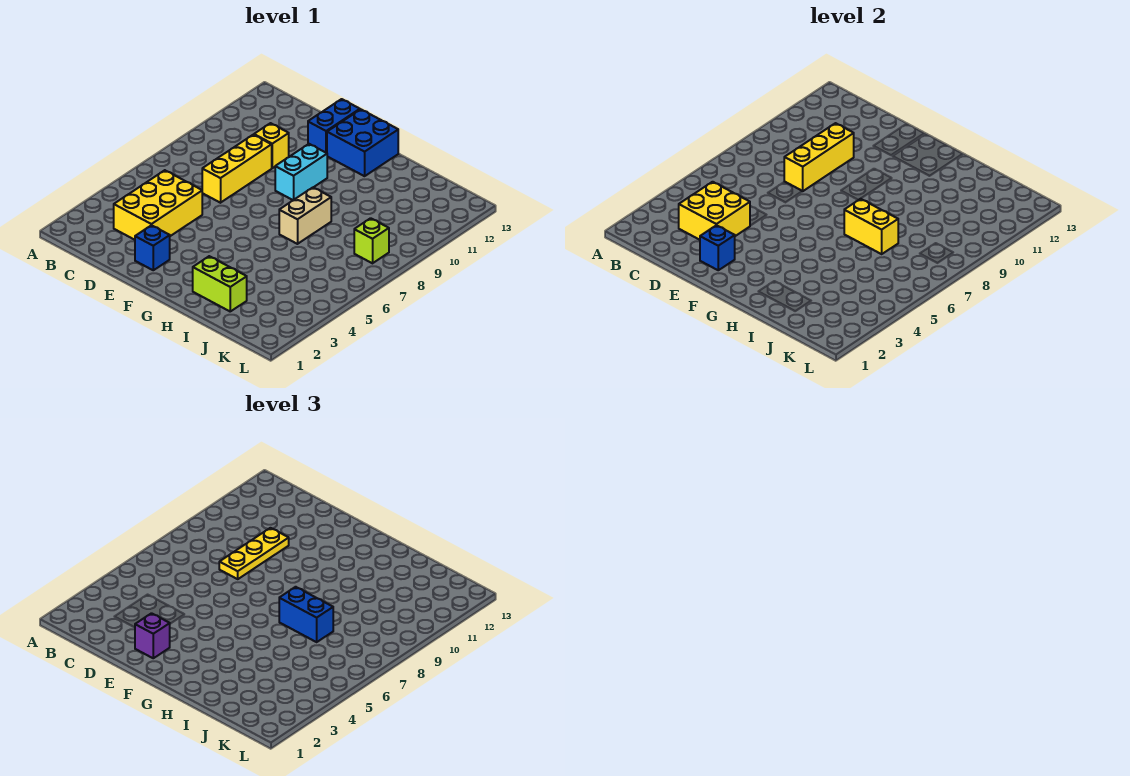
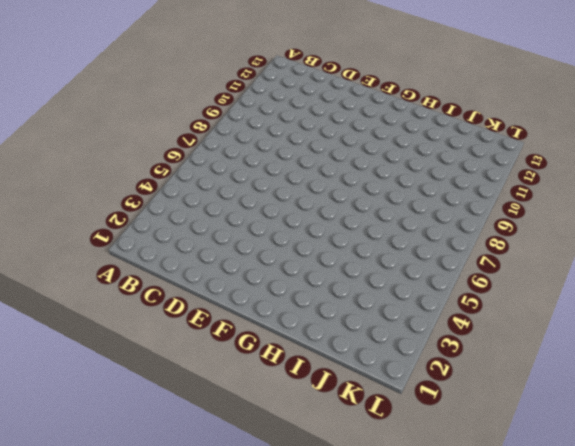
none -> yellow brick C3:D5 level 1
none -> yellow brick D7:D9 level 1
none -> yellow brick D10 level 1

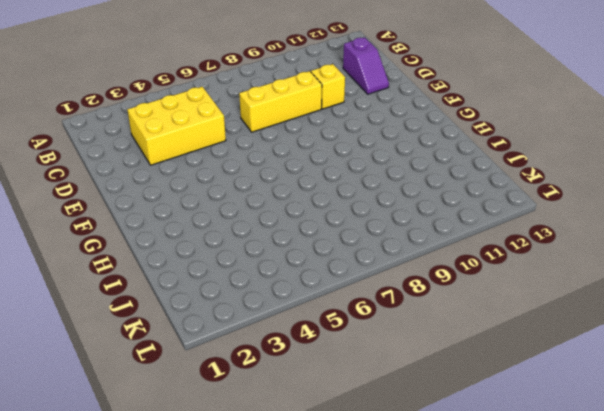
purple slope C12:D12 level 1 top C -> none
none -> blue brick E2 level 1
none -> blue brick E12:E13 level 1
none -> cyan brick F9:F10 level 1

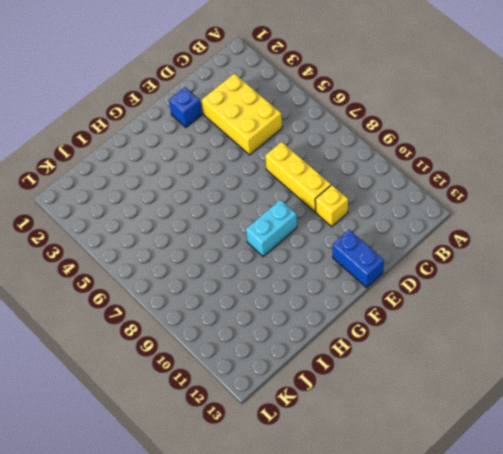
cyan brick F9:G9 level 1 -> cyan brick F9:F10 level 1
none -> blue brick F12:G13 level 1
none -> lime brick H2:I2 level 1
none -> tan brick H7:H8 level 1

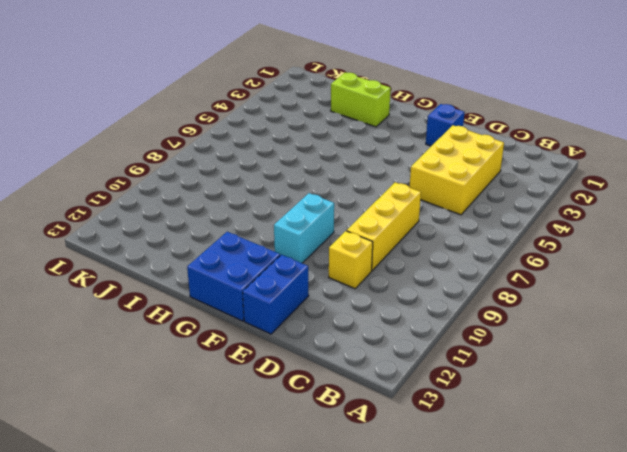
none -> tan brick H7:H8 level 1
none -> lime brick K8 level 1
none -> yellow brick C3:D4 level 2

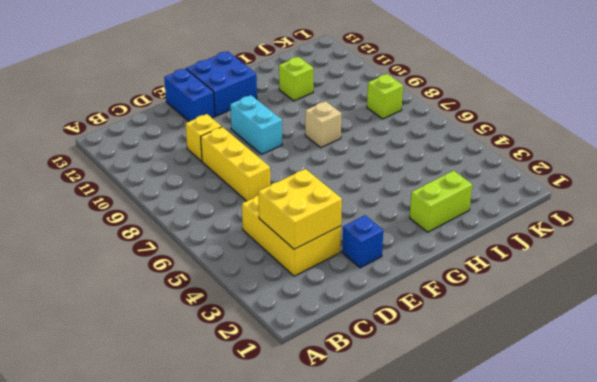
tan brick H8 level 1 -> tan brick H7:H8 level 1
lime brick I11 level 1 -> none
none -> yellow brick D8:D10 level 2
none -> blue brick E2 level 2
none -> yellow brick H7:I7 level 2

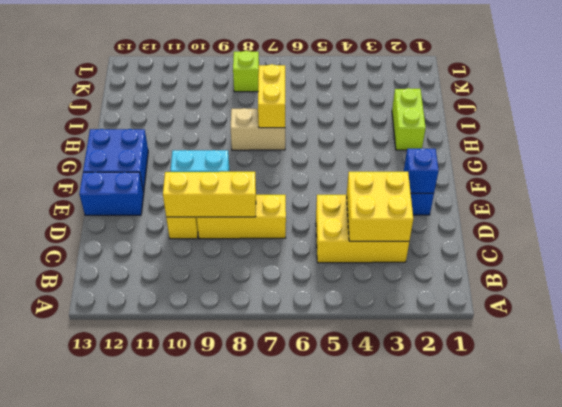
none -> yellow plate D8:D10 level 3
none -> purple brick E2 level 3
none -> blue brick H7:I7 level 3

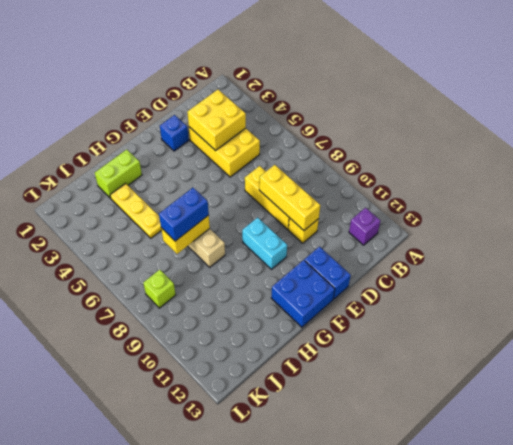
purple brick B12 level 1 -> purple brick E2 level 3
yellow plate I3:I5 level 1 -> yellow plate D8:D10 level 3
none -> blue brick E2 level 2

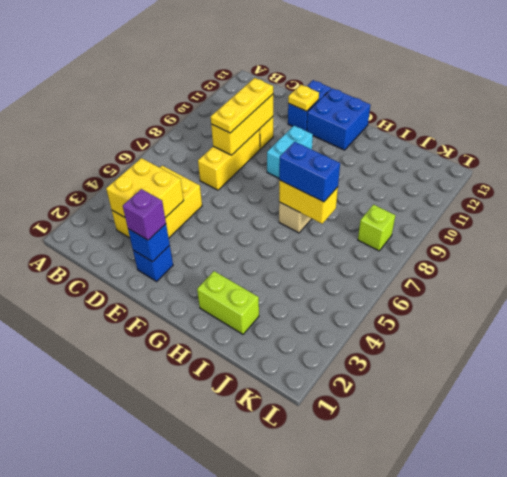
yellow plate E12 level 2 -> none

